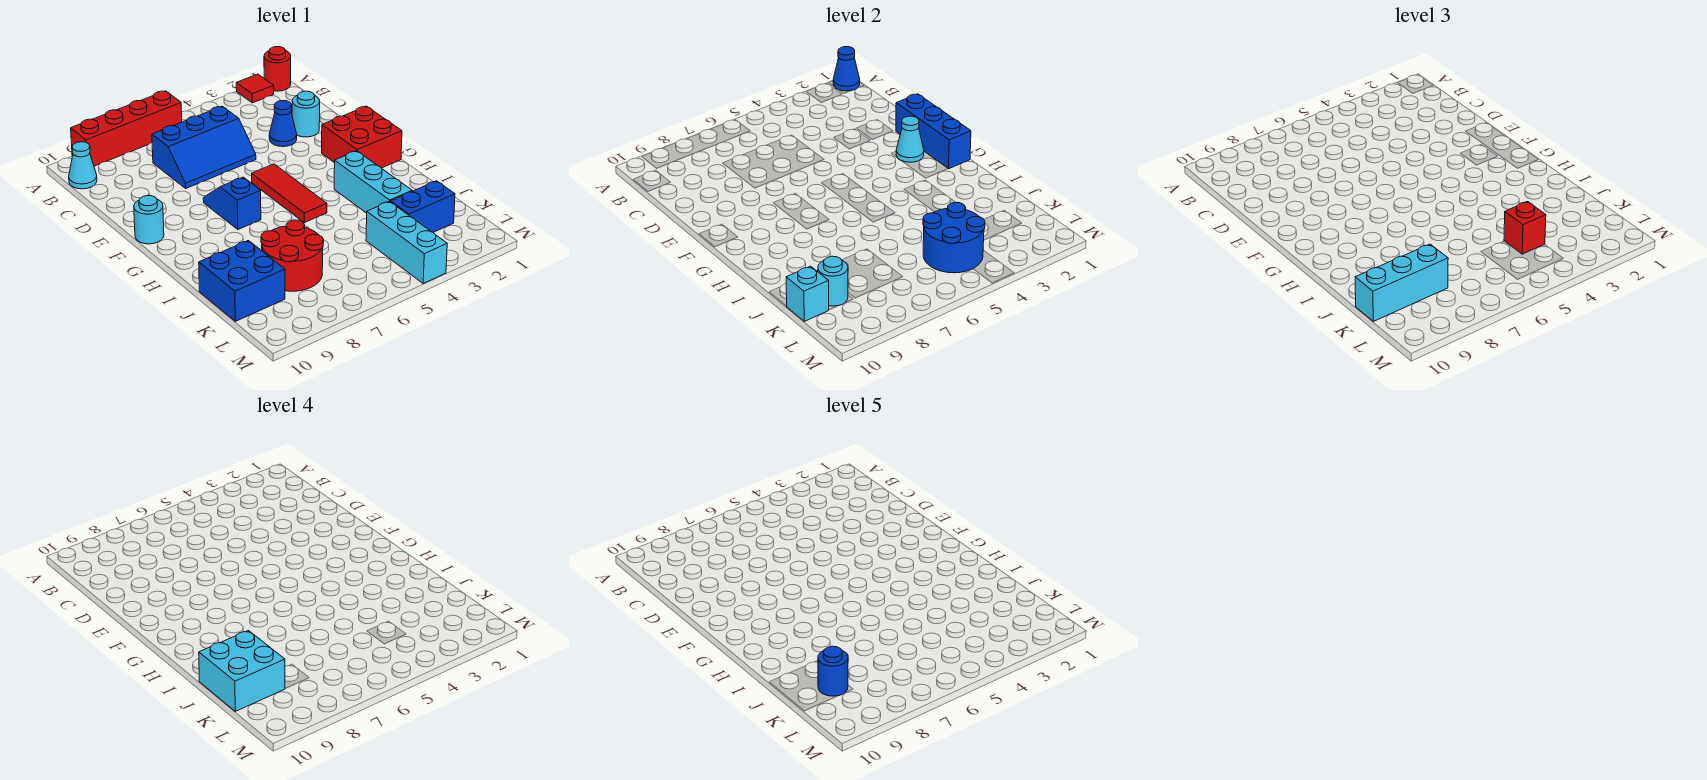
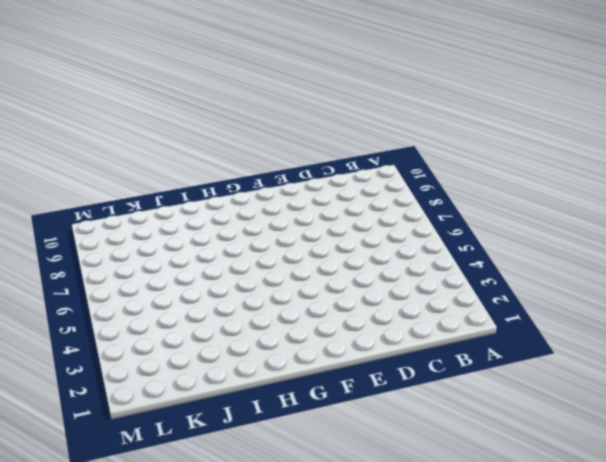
none -> red round brick A1 level 1
none -> red tile A2 level 1
none -> red brick A6:A9 level 1

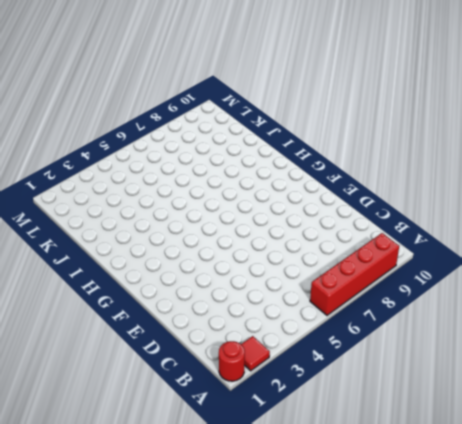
none -> cyan cone B10 level 1
none -> blue slope C5:D7 level 1 top C
none -> cyan round brick D2 level 1

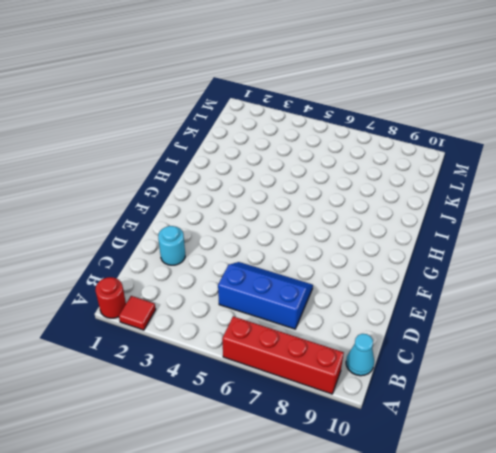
none -> blue cone D3 level 1
none -> red brick F1:G2 level 1
none -> red tile F5:H5 level 1

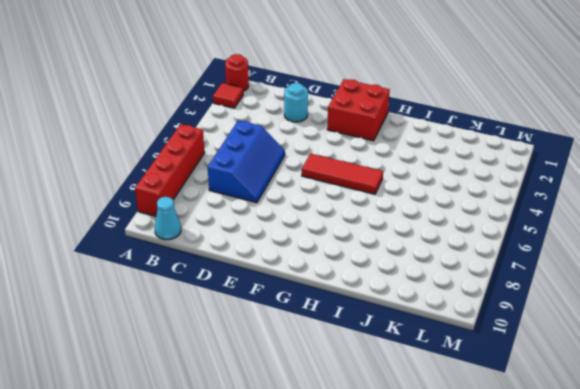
none -> blue cone D3 level 1
none -> blue slope F7:G7 level 1 top G
none -> cyan round brick F10 level 1

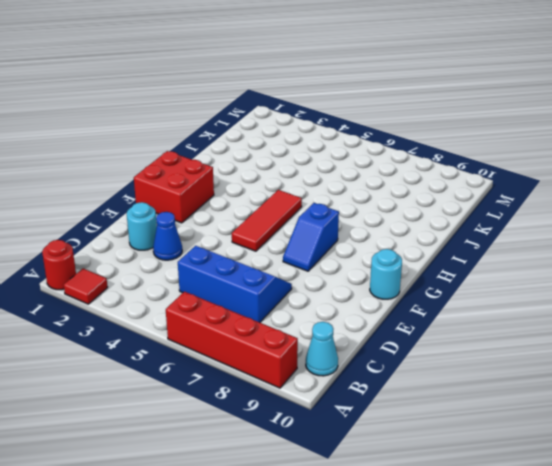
none -> cyan brick H3:J3 level 1
none -> red round brick J7:K8 level 1
none -> blue brick J9:K10 level 1

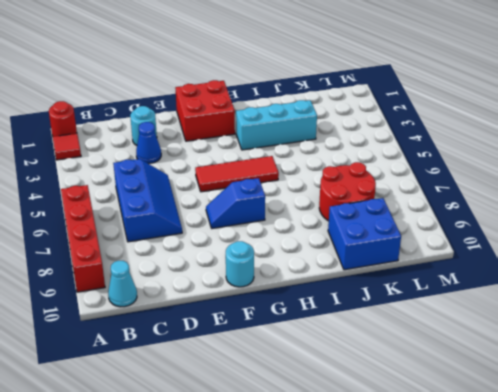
none -> blue brick K2:K3 level 1
none -> cyan brick K4:M4 level 1
none -> blue cone A1 level 2

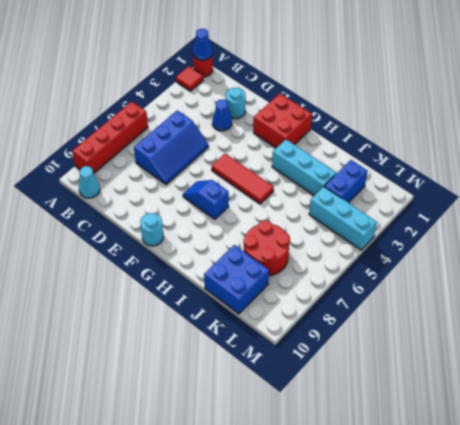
none -> blue brick E1:G1 level 2
none -> cyan cone F2 level 2
none -> blue round brick K4:L5 level 2

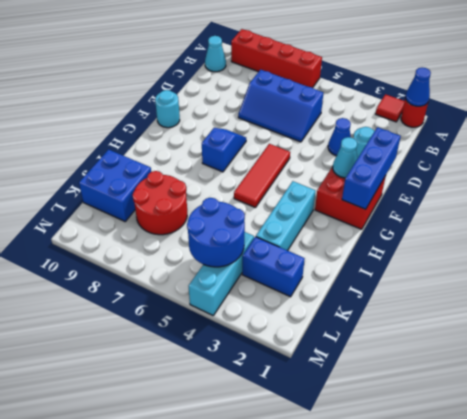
none -> cyan round brick K9 level 2
none -> cyan brick K10 level 2
none -> red brick K4 level 3

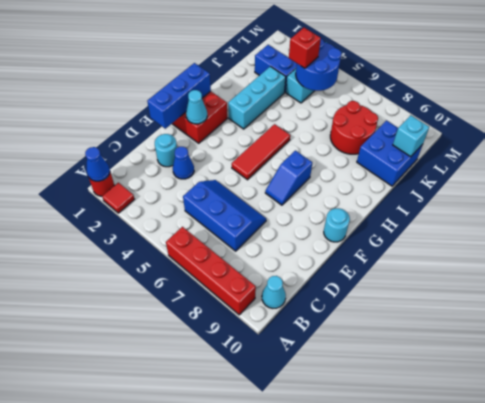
none -> cyan round brick K9 level 2
none -> cyan brick K8:K10 level 3
none -> cyan brick J9:K10 level 4

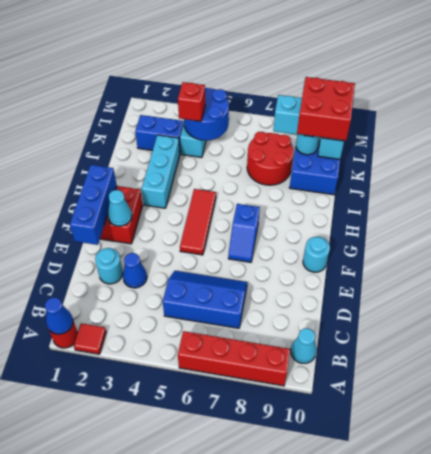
red brick J9:K10 level 4 -> cyan brick J9:K10 level 4
none -> blue round brick K9 level 5

